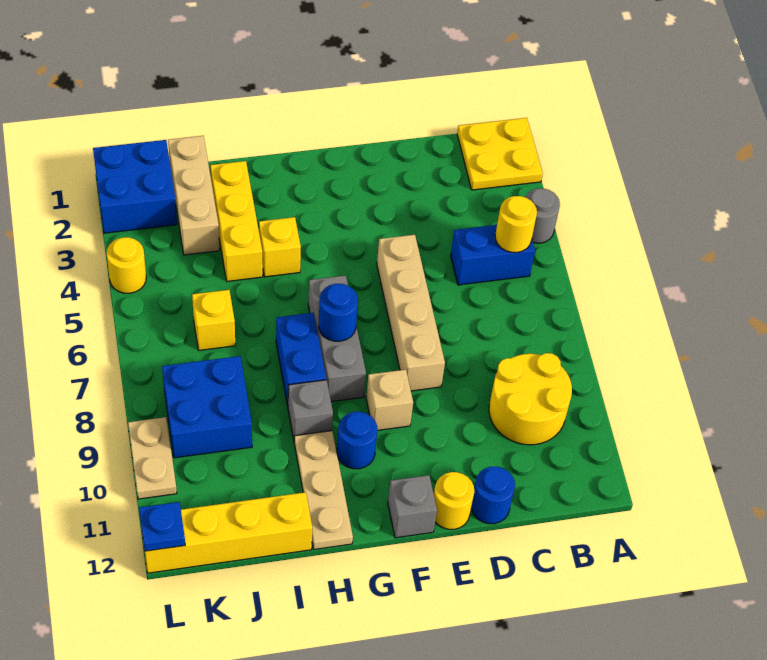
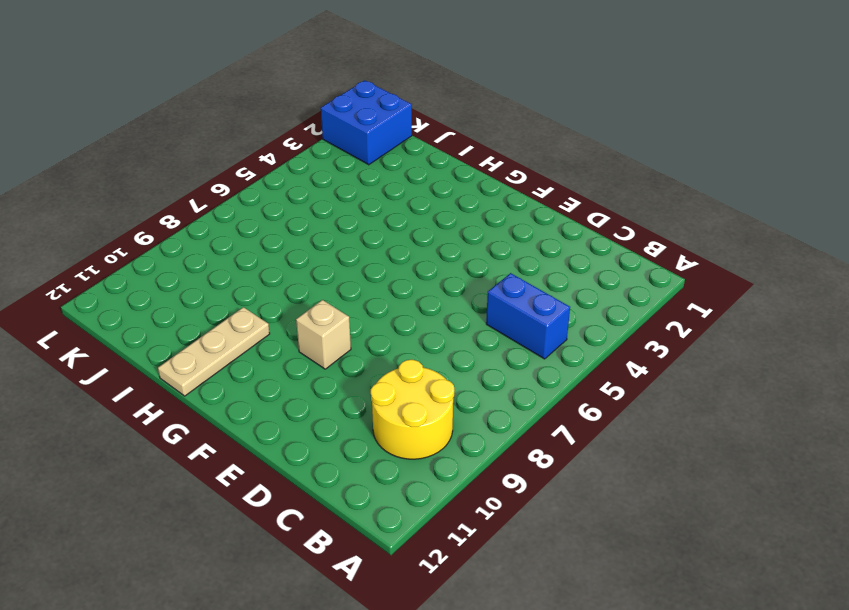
none -> yellow plate A1:B2 level 1
none -> grey round brick A4 level 1
none -> blue round brick D12 level 1

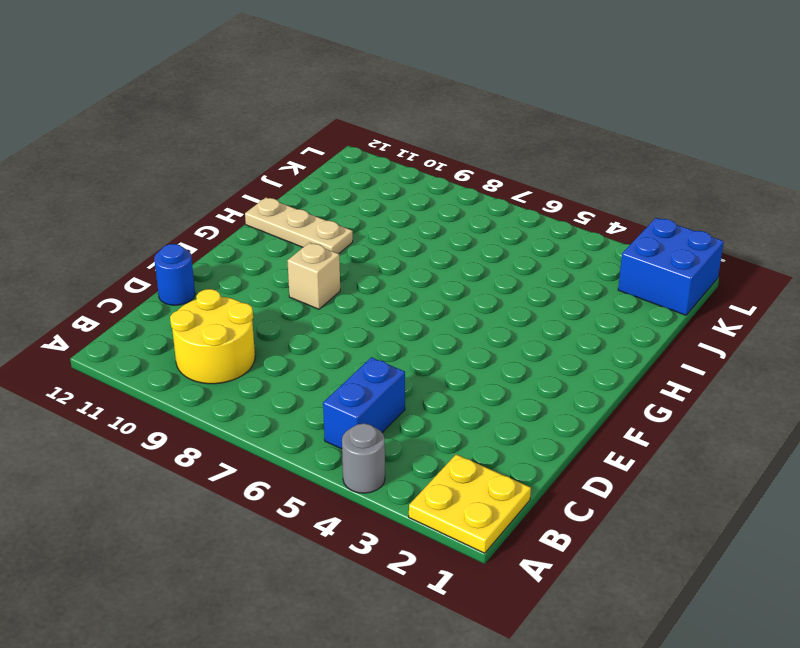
none -> tan brick E5:E8 level 1
none -> yellow round brick E12 level 1
none -> grey brick F12 level 1

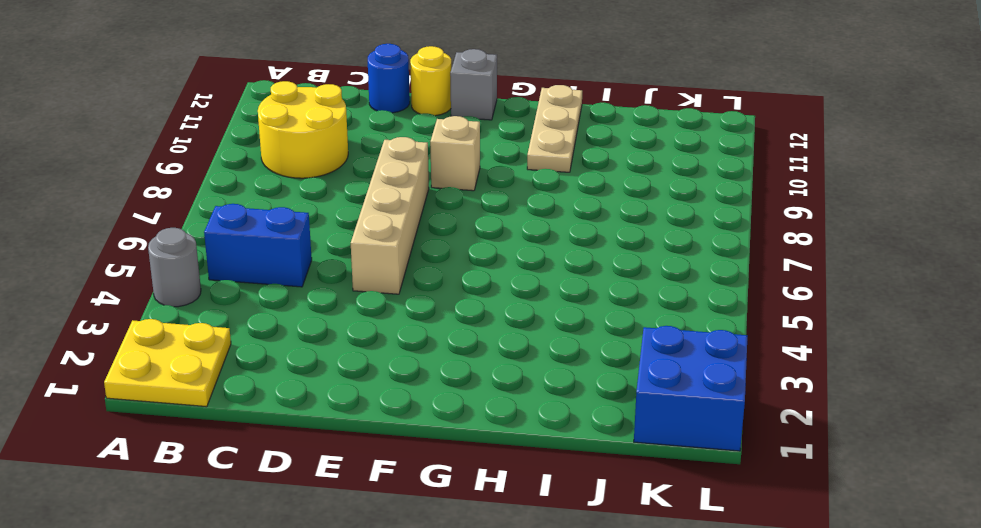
none -> grey brick G6:G8 level 1
none -> blue round brick G10 level 1
none -> yellow brick H4 level 1

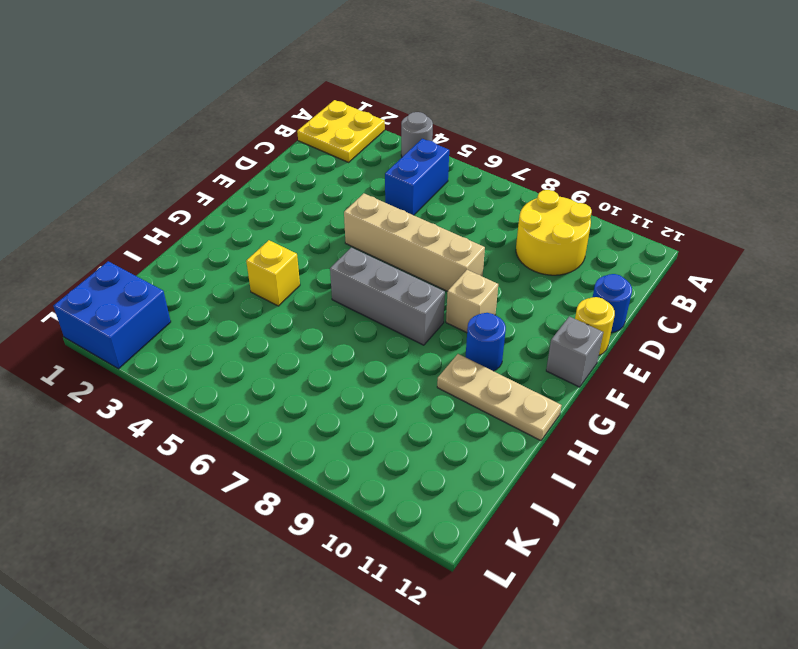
none -> blue brick H7:H8 level 1
none -> grey brick H9 level 1
none -> yellow brick I2:I4 level 1

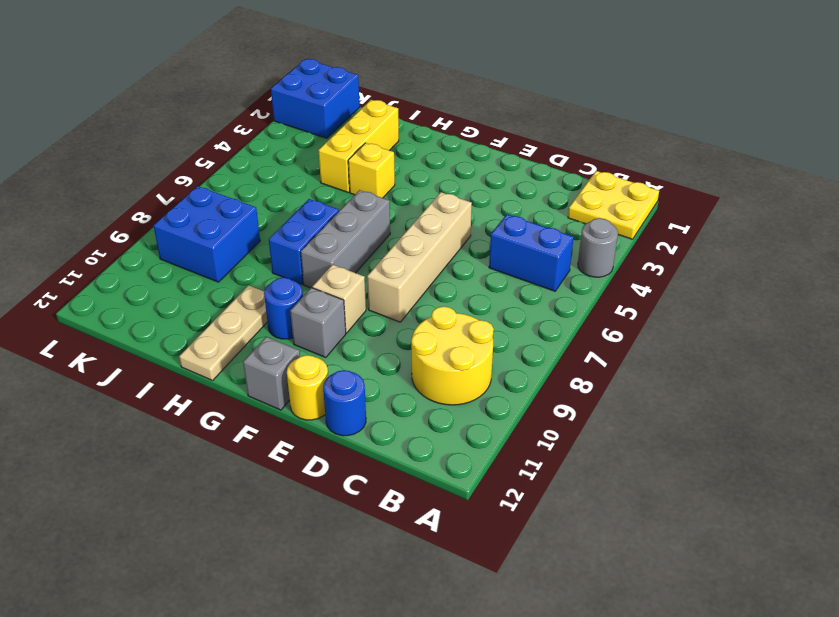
grey brick F10 level 1 -> grey brick H9 level 1
none -> yellow brick I12:L12 level 1
none -> tan brick J1:J3 level 1
none -> yellow brick J6 level 1

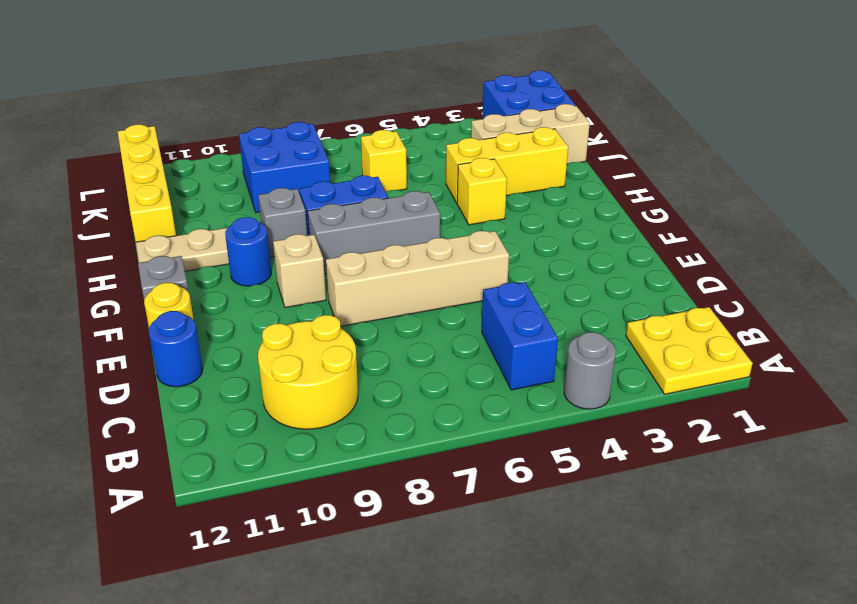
none -> yellow round brick L4 level 1
none -> tan plate L9:L10 level 1
none -> yellow round brick B5 level 2

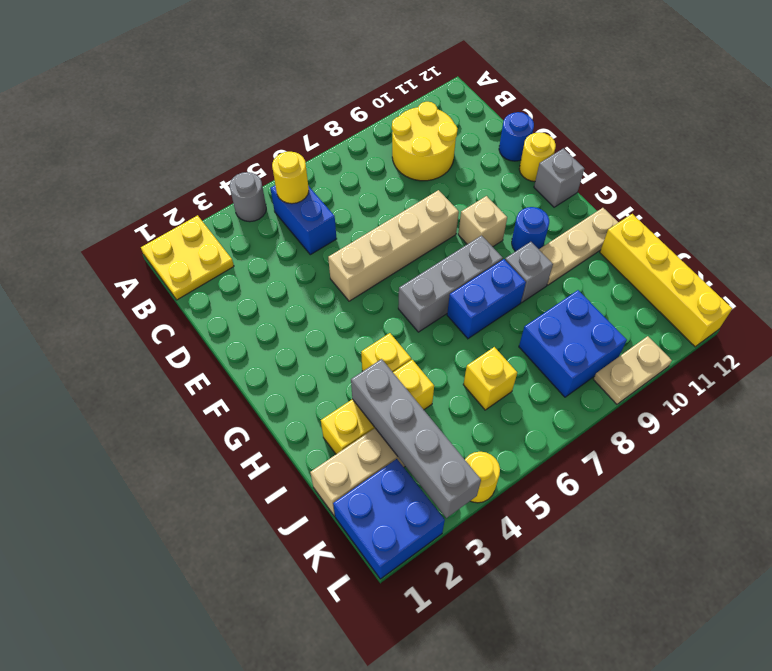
grey brick I3:L3 level 2 -> none
none -> blue round brick G7 level 2
none -> blue plate L12 level 2

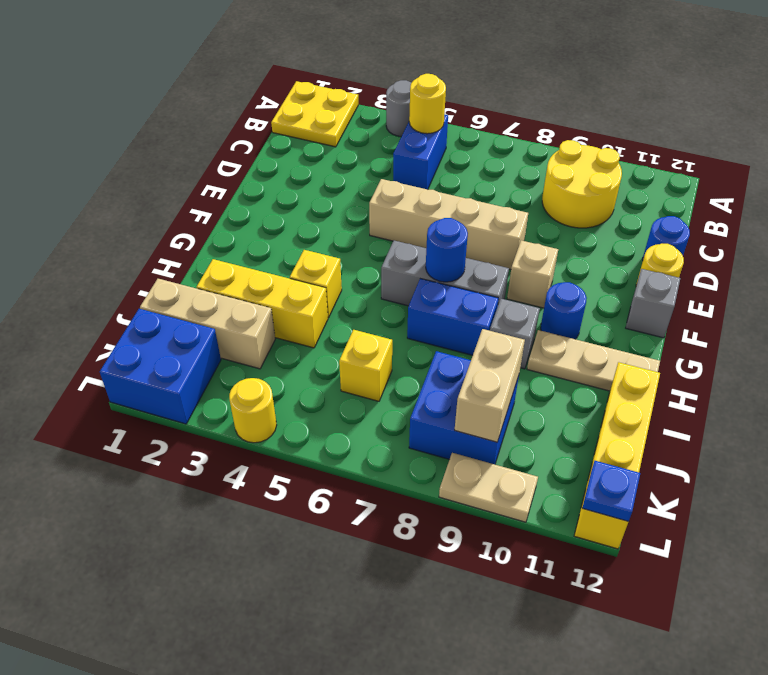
tan brick J9:K9 level 2 -> none

